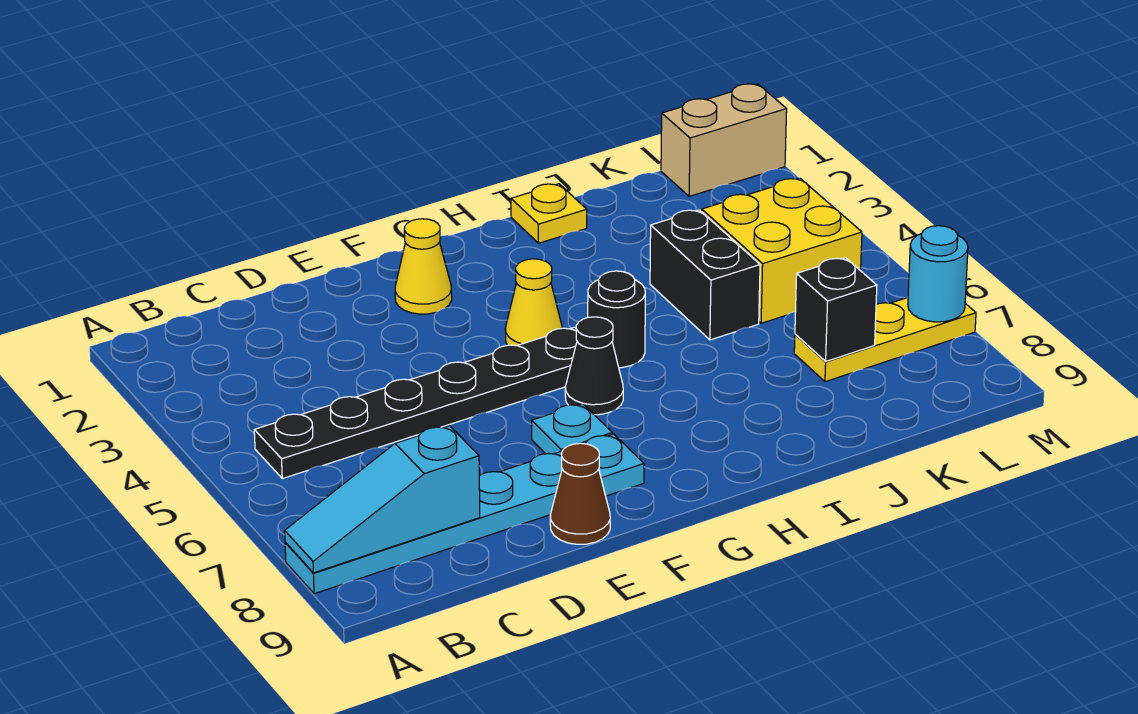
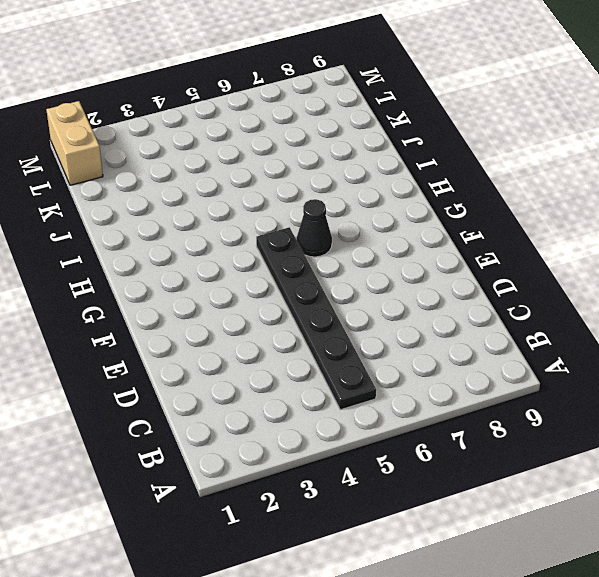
none -> cyan plate A8:F8 level 1
none -> brown cone E9 level 1
none -> yellow cone F2 level 1

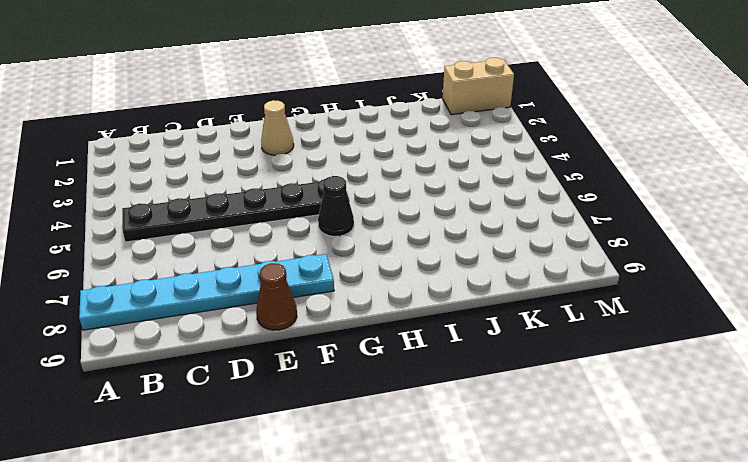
tan cone F2 level 1 -> yellow cone F2 level 1
none -> cyan plate F7 level 1
none -> yellow cone G4 level 1
none -> black round brick H5 level 1

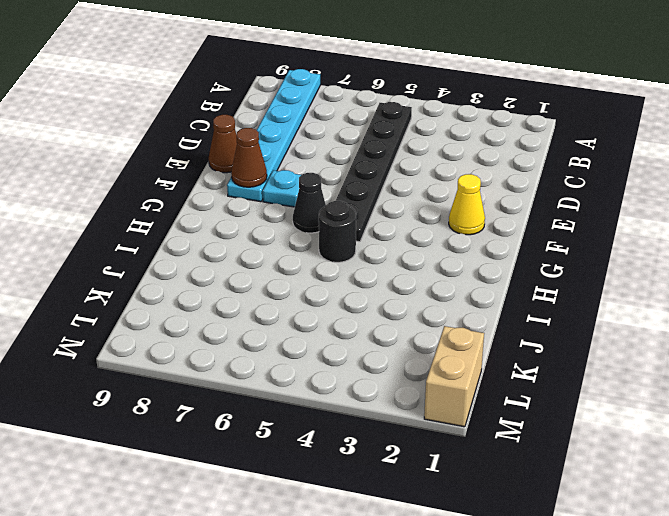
brown cone F8 level 2 -> none
none -> yellow cone G4 level 1
none -> yellow plate I1 level 1
none -> black brick J4:J5 level 1

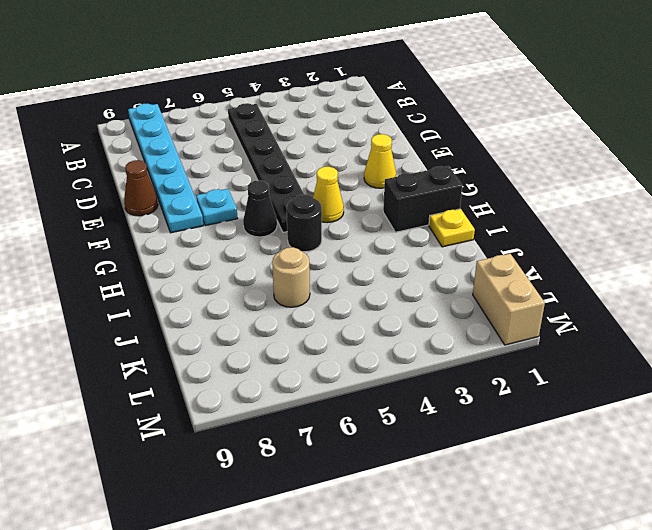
black brick H1:H2 level 1 -> black brick J4:J5 level 1
tan round brick J6 level 1 -> none
none -> yellow brick K4:L5 level 1
none -> yellow plate K7:M7 level 1
none -> cyan slope A8:C8 level 2 top C

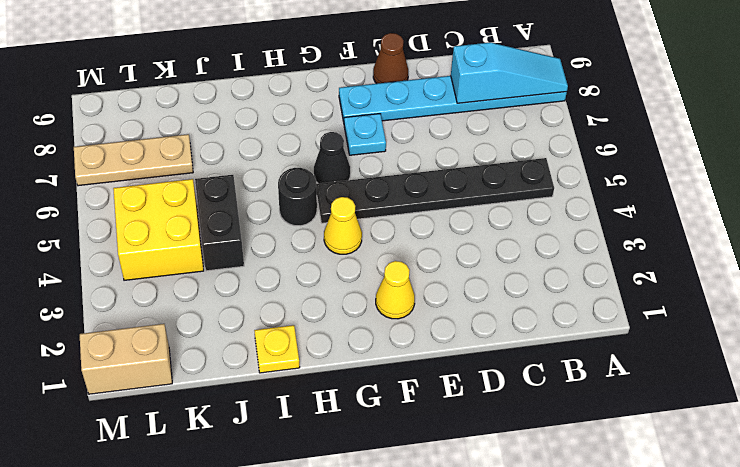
tan plate K7:M7 level 1 -> yellow plate K7:M7 level 1
none -> black brick K7 level 2
none -> cyan round brick M7 level 2

